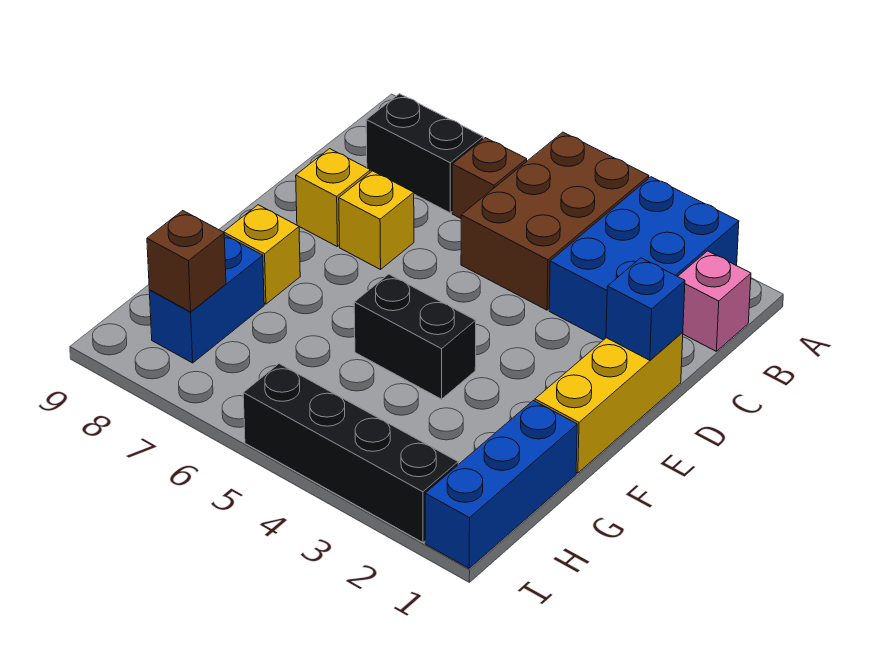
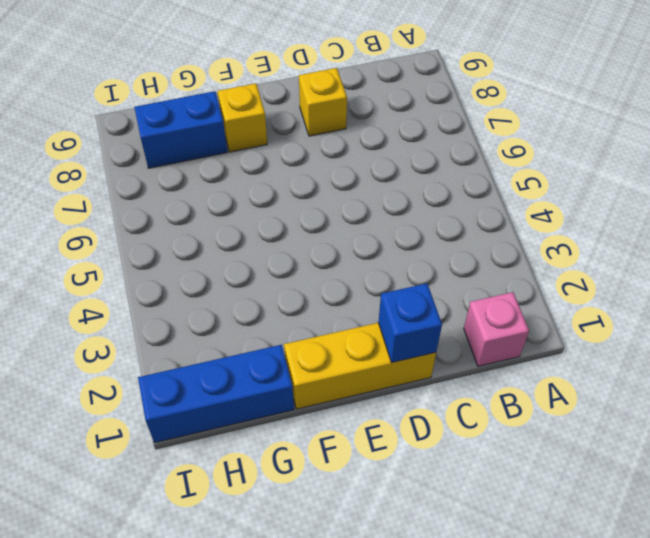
none -> blue brick A2:C3 level 1
none -> brown brick A4:C5 level 1
none -> brown brick B6 level 1

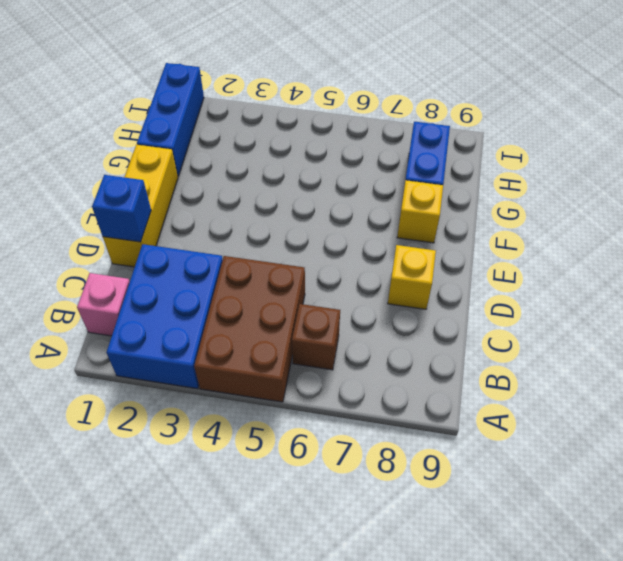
none -> black brick B7:B8 level 1
none -> yellow brick D7 level 1
none -> black brick F4:F5 level 1

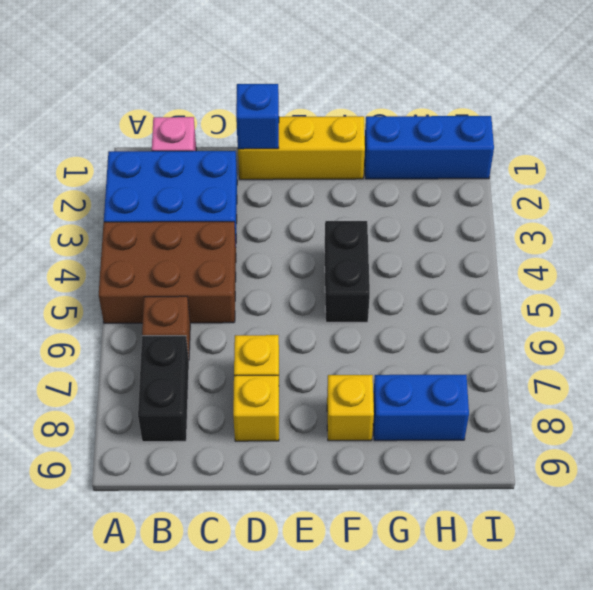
none -> black brick I2:I5 level 1
none -> brown brick H8 level 2

